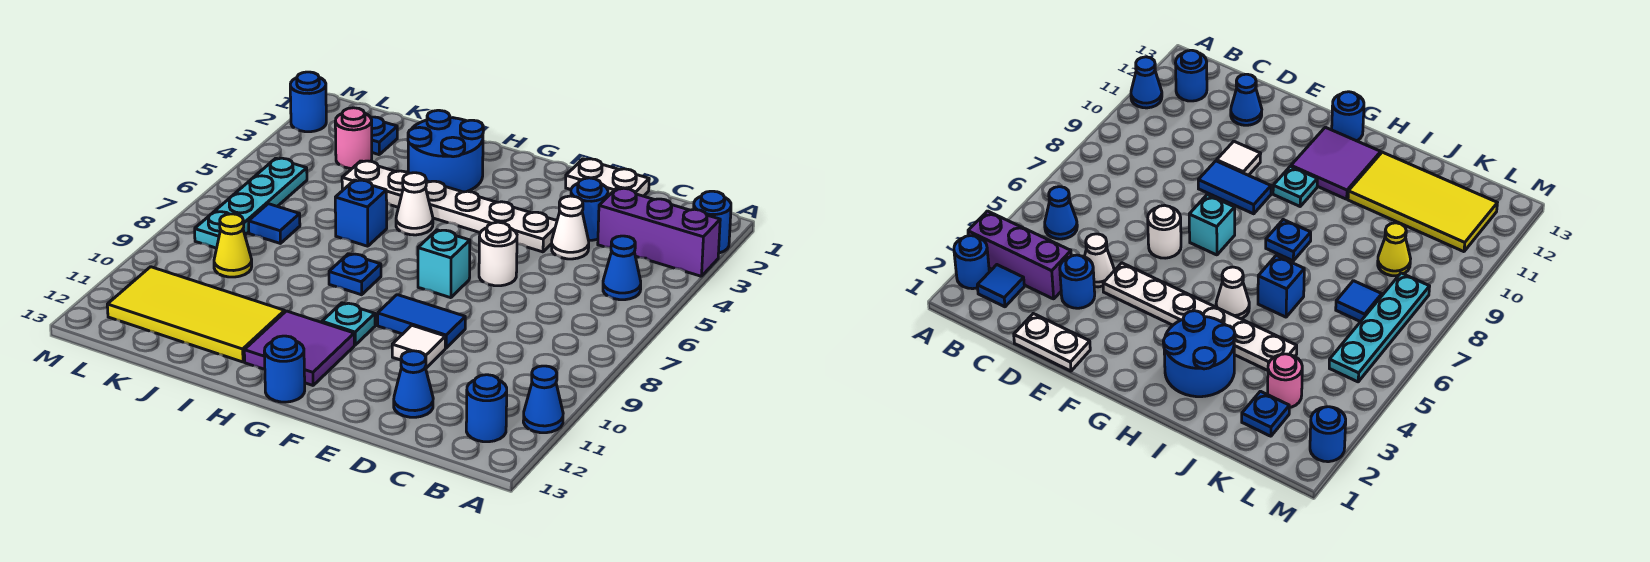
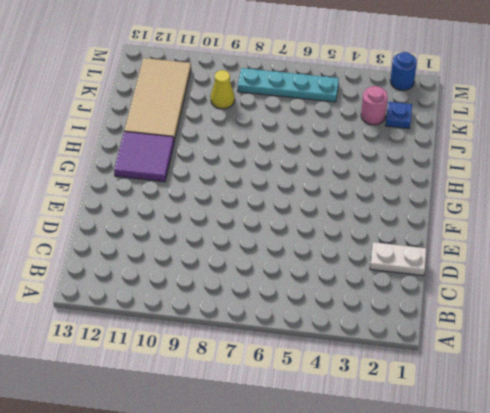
white plate D1:D2 level 1 -> white plate D1:E1 level 1
tan tile I11:L12 level 1 -> yellow tile I11:L12 level 1
none -> blue round brick A2 level 1
none -> purple brick A3:C3 level 1
none -> blue cone A11 level 1

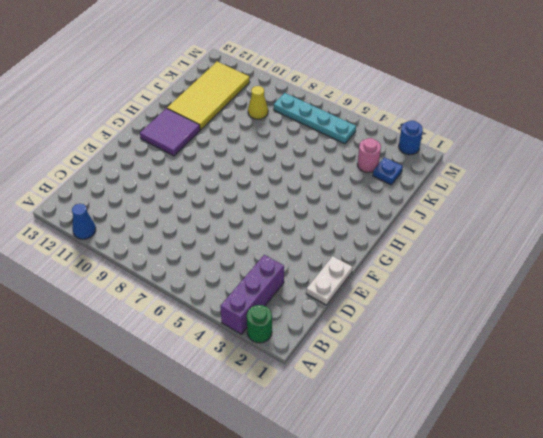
green round brick A2 level 1 -> blue round brick A2 level 1
none -> blue tile B2 level 1
none -> blue cone B5 level 1
none -> blue round brick B12 level 1

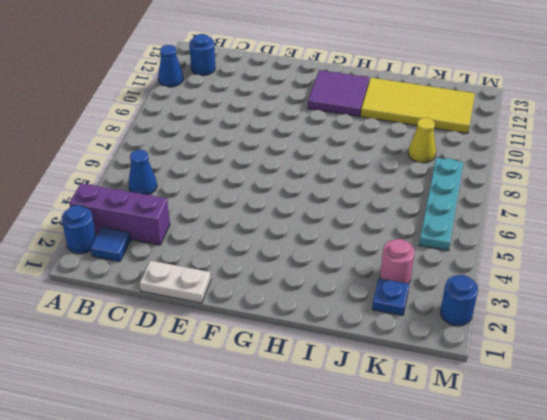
none -> blue round brick D3 level 1
none -> white cone D4 level 1
none -> blue cone D12 level 1

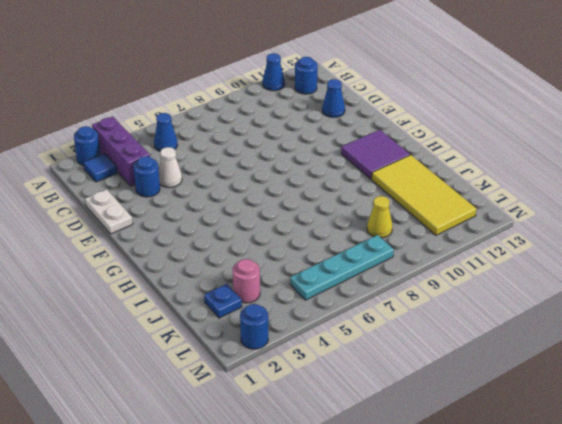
none -> white plate E4:J4 level 1
none -> white round brick E6 level 1
none -> blue tile E9:F9 level 1

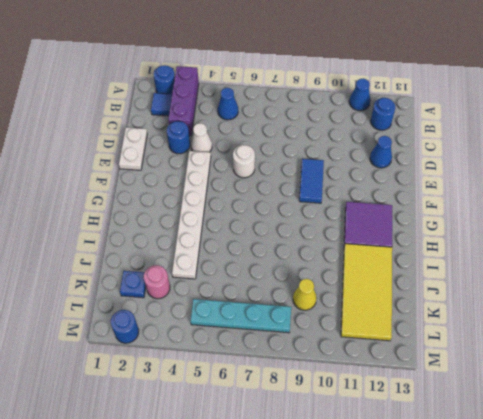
none -> white tile E10 level 1
none -> cyan brick F7 level 1
none -> cyan plate G10 level 1

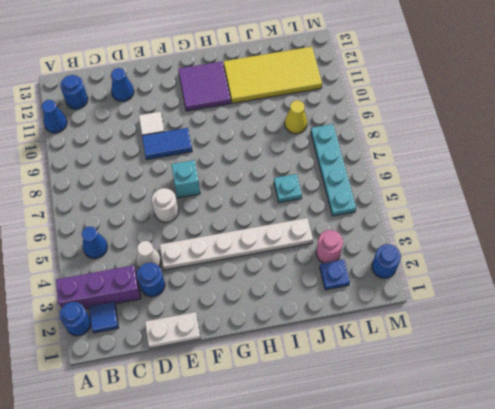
cyan plate J6 level 1 -> cyan plate G10 level 1
none -> blue round brick G13 level 1
none -> blue round brick H2:I3 level 1
none -> white cone H5 level 1

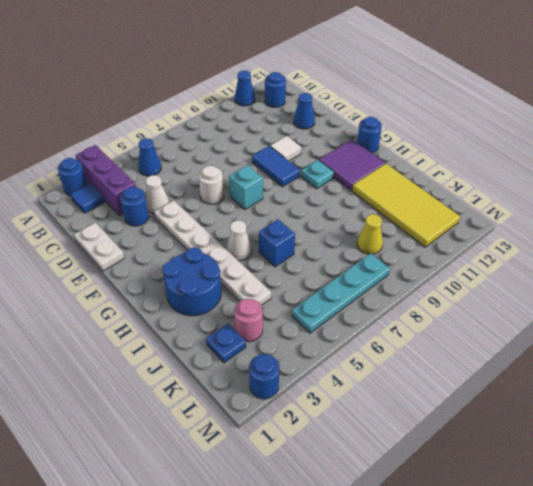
none -> blue plate H8 level 1
none -> blue tile K7 level 1

